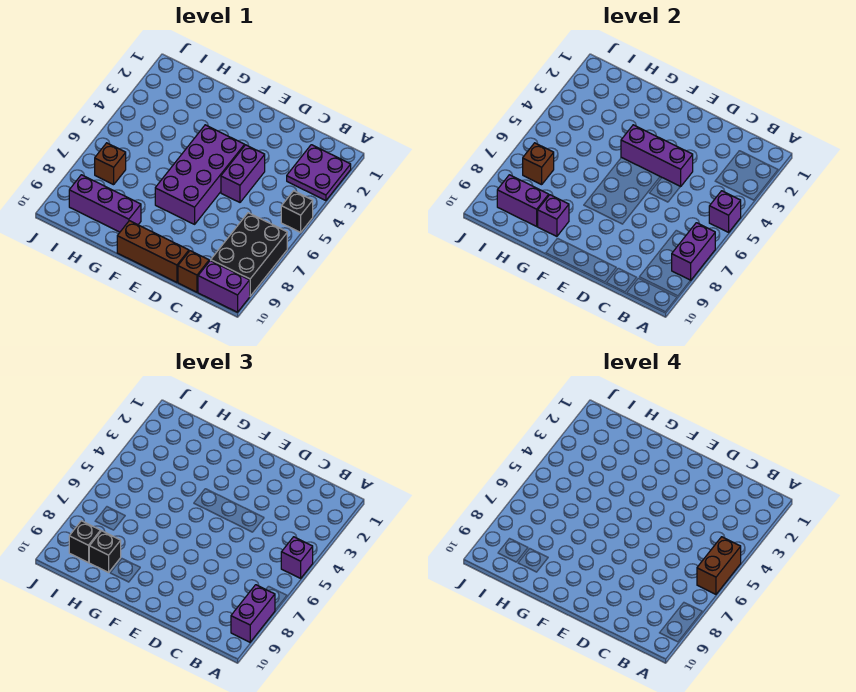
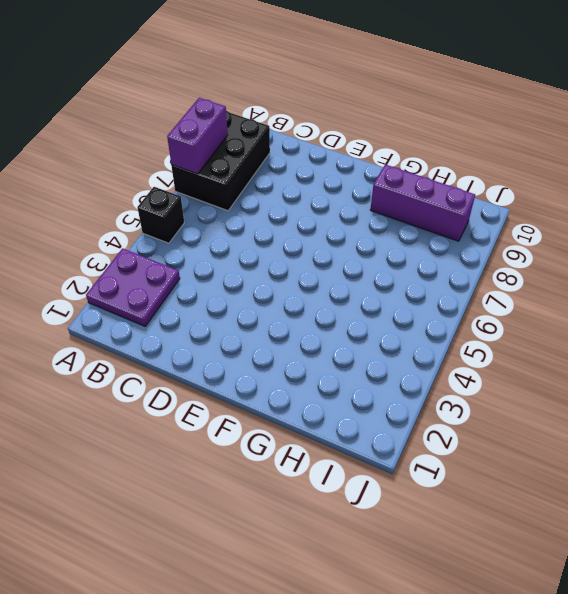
none -> purple brick A10:B10 level 1
none -> brown brick C10 level 1
none -> purple brick D4:D5 level 1

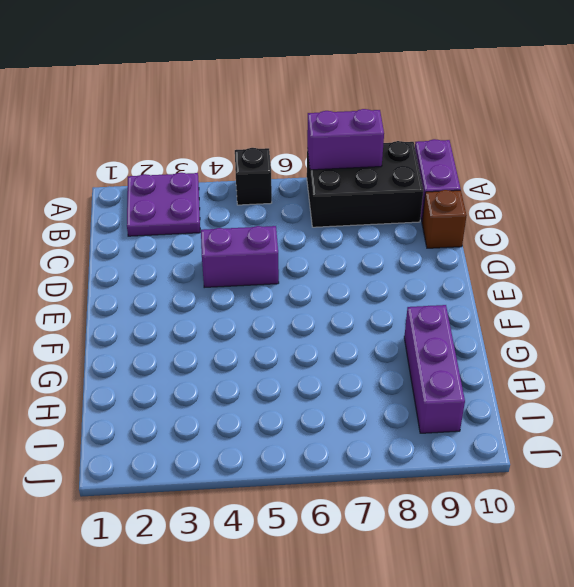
none -> brown brick D10:F10 level 1
none -> purple brick E4:F7 level 1
none -> brown brick I7 level 1

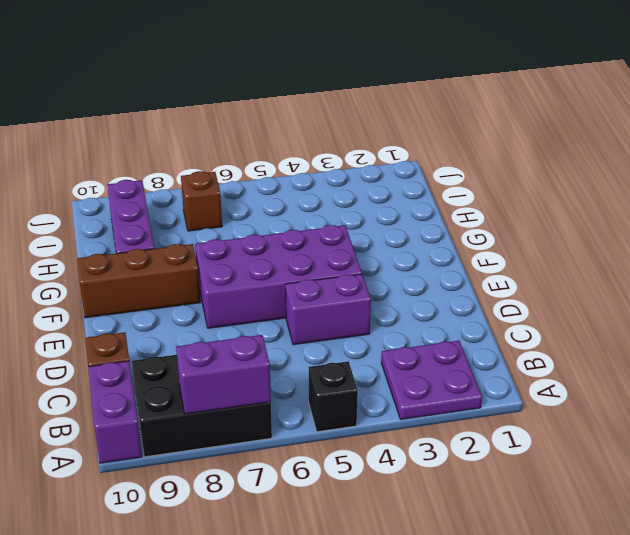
brown brick F8:F10 level 1 -> brown brick D10:F10 level 1
none -> purple brick A5 level 2
none -> purple brick D4:F4 level 2
none -> purple brick G9 level 2

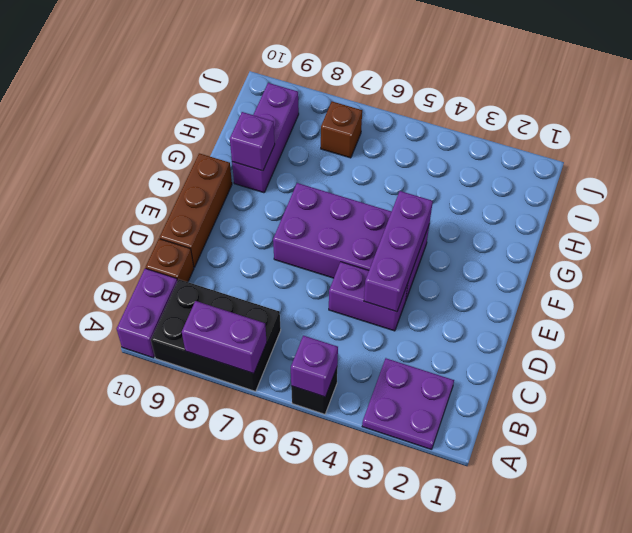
none -> purple brick H9:I9 level 2
none -> brown brick I7 level 2
none -> purple brick A5 level 3

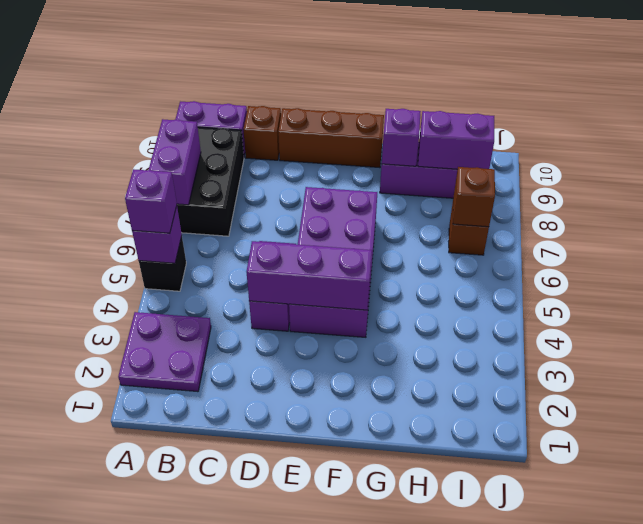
none -> purple brick A8:A9 level 3
none -> black brick H9 level 3
none -> black brick I9 level 3

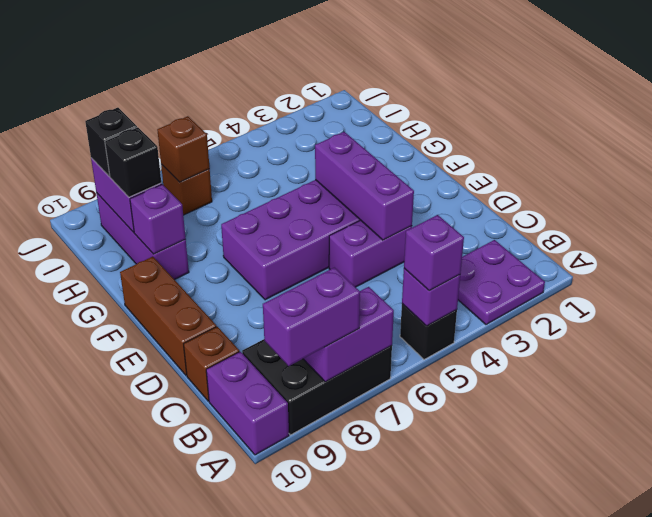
none -> brown brick A5:A6 level 4

